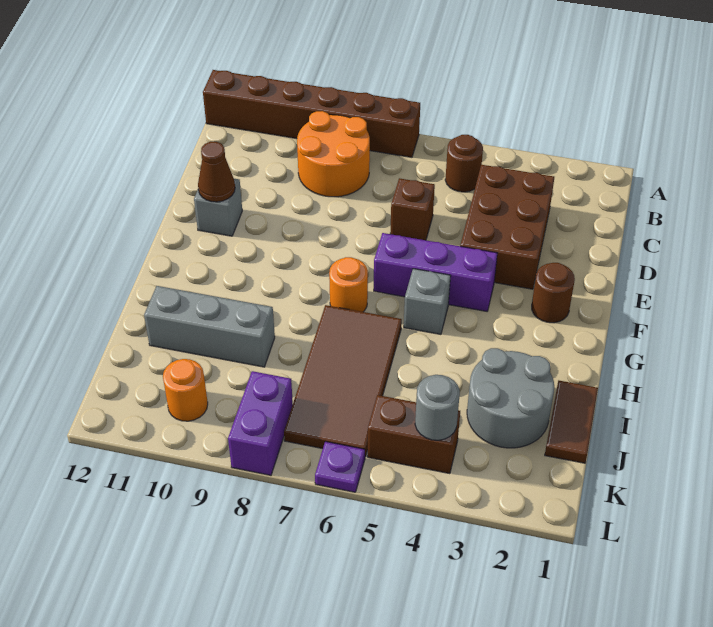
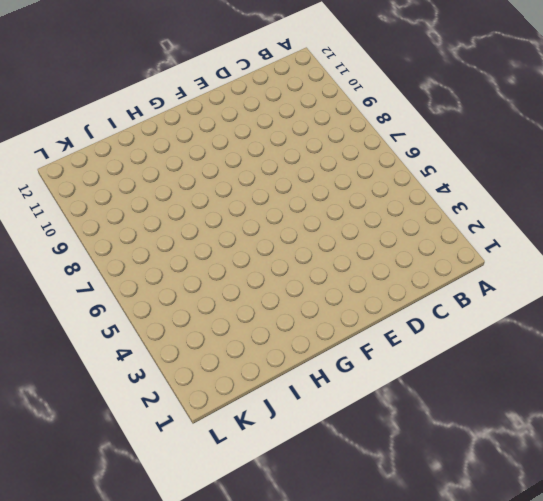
none -> brown brick A7:A12 level 1
none -> brown round brick B5 level 1
none -> orange round brick B8:C9 level 1

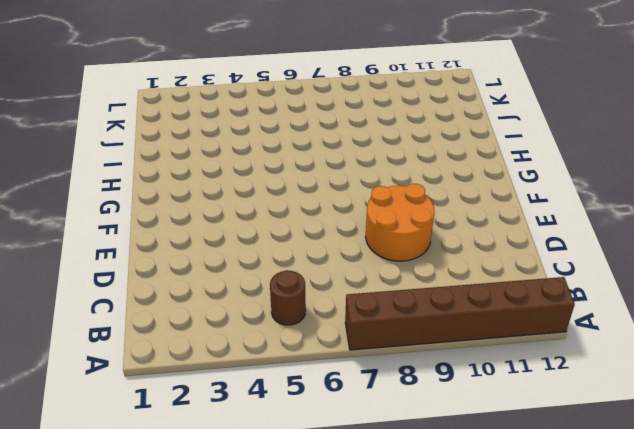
orange round brick D8:E9 level 1 -> orange round brick B8:C9 level 1
none -> brown brick C3:E4 level 1
none -> brown brick D6 level 1
none -> grey brick E11 level 1

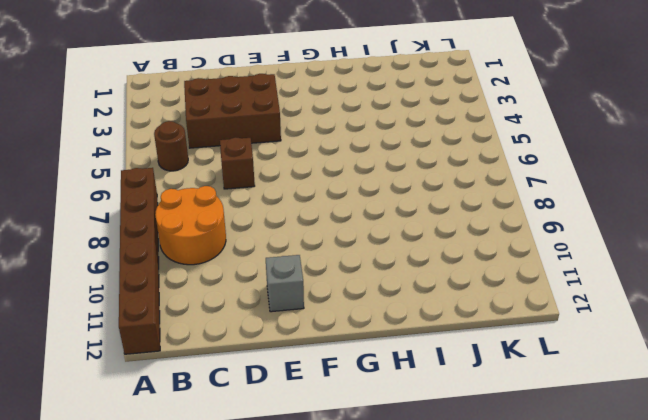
none -> brown round brick F2 level 1
none -> purple brick F4:F6 level 1
none -> grey brick G5 level 1

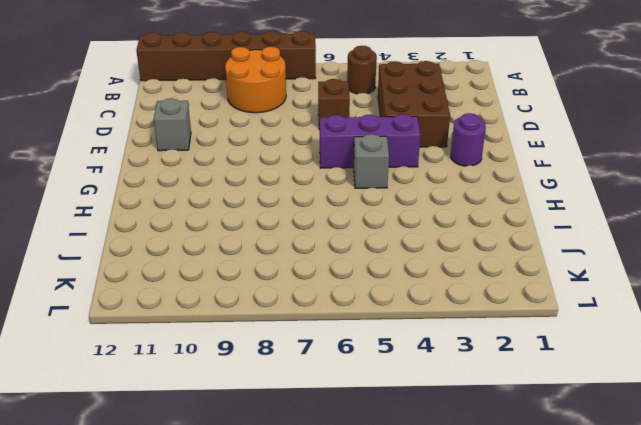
purple round brick F2 level 1 -> brown round brick F2 level 1
none -> orange round brick G7 level 1
none -> brown tile H6:K7 level 1
none -> brown tile I1:J1 level 1

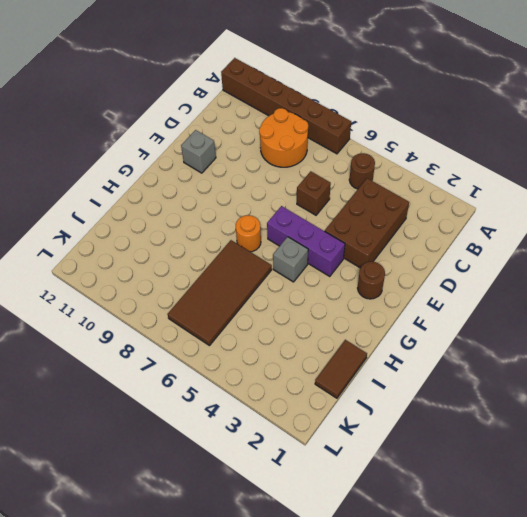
none -> grey round brick I2:J3 level 1
none -> grey brick I9:I11 level 1
none -> brown brick K4:K5 level 1

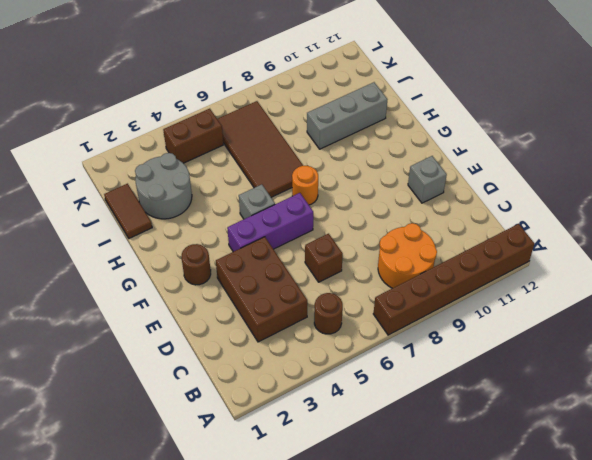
none -> purple brick K8:L8 level 1
none -> orange round brick K10 level 1
none -> purple plate L6 level 1

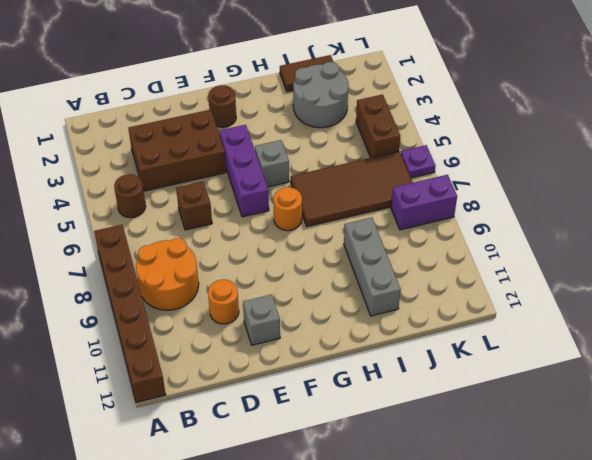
orange round brick D10 level 1 -> orange round brick K10 level 1
none -> brown cone E11 level 2
none -> grey round brick K4 level 2

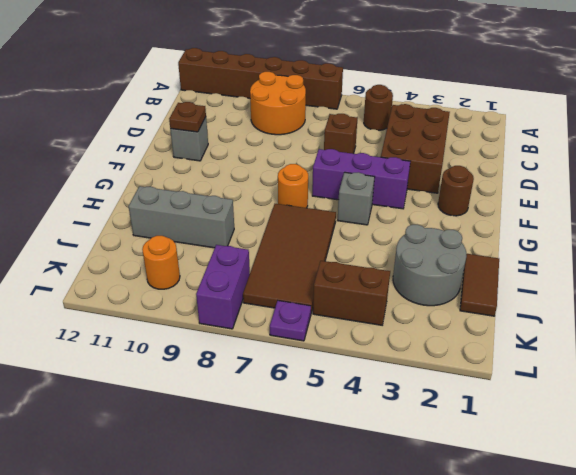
brown plate E11 level 2 -> brown cone E11 level 2
none -> grey round brick K4 level 2

